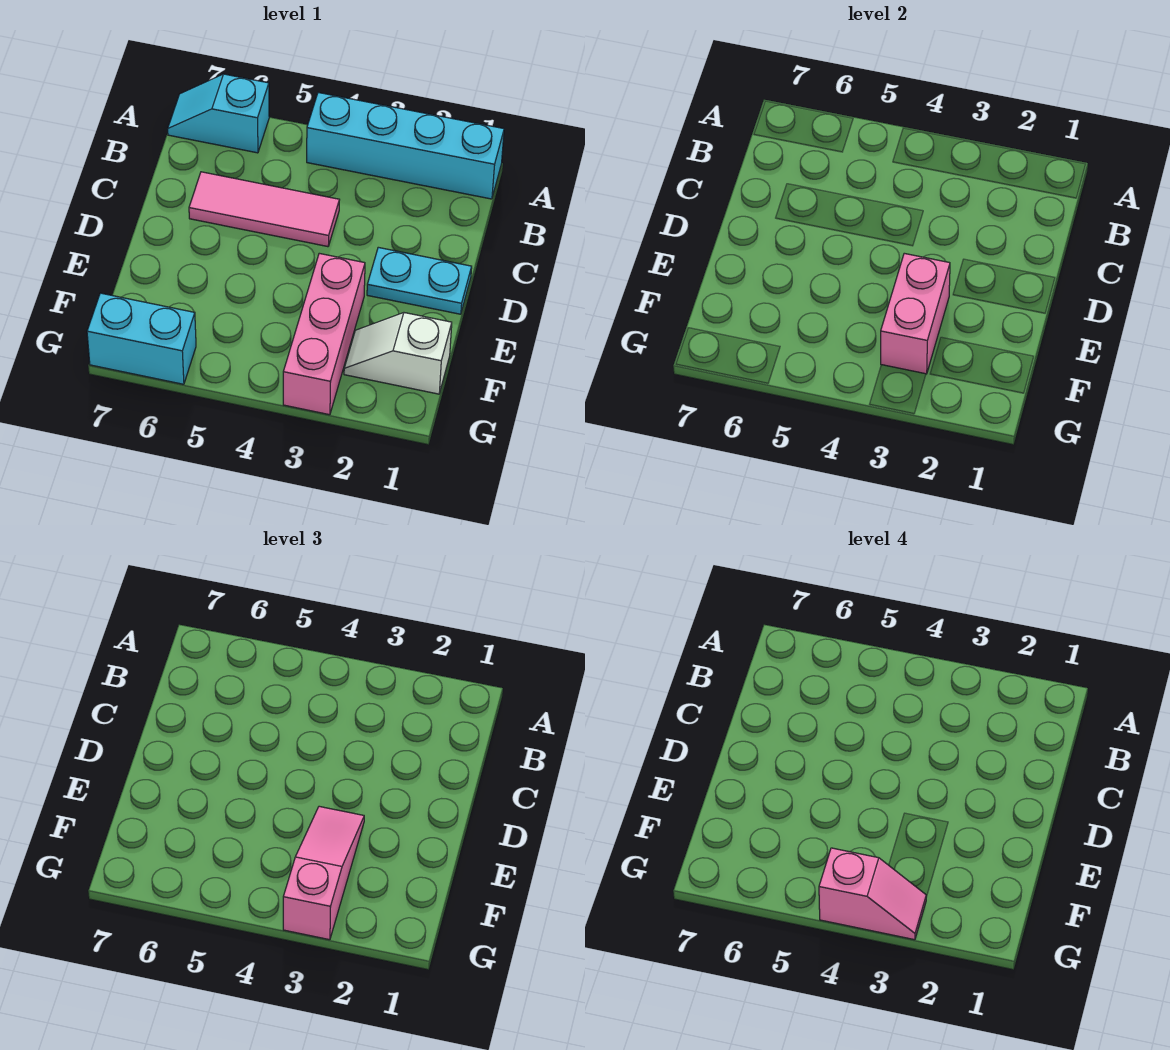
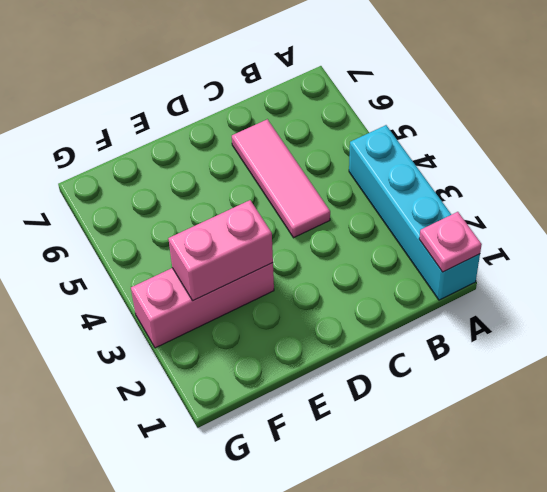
pink plate A1 level 2 -> none
none -> cyan slope A6:A7 level 1 top 6
none -> cyan plate D1:D2 level 1

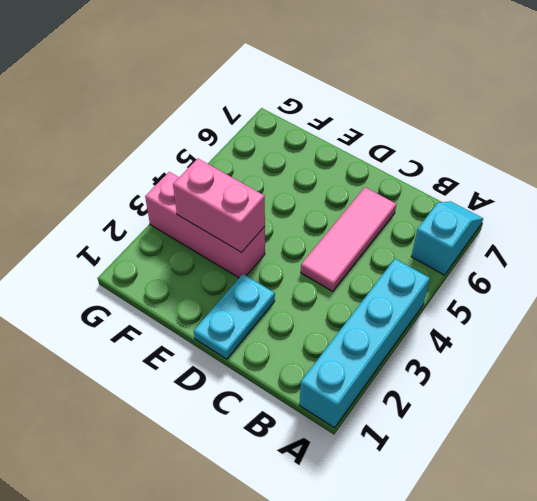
none -> white slope F1:F2 level 1 top 1
none -> cyan brick G6:G7 level 1

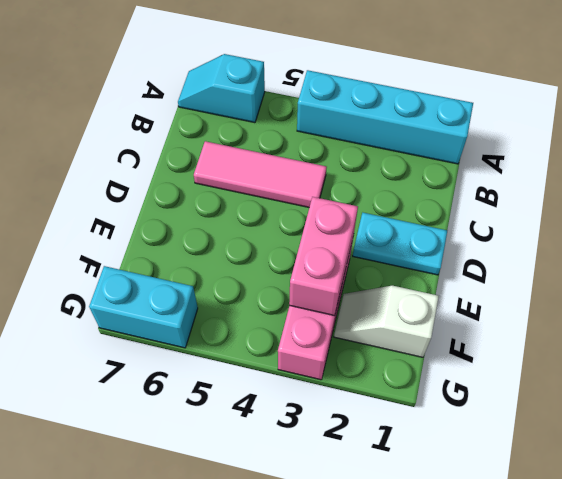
none -> pink slope E3:G3 level 3 top G
none -> pink slope G3:G4 level 4 top 4

